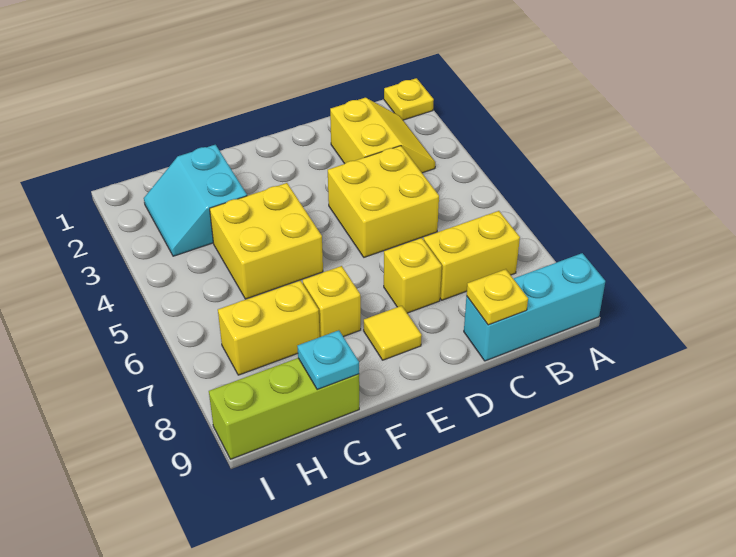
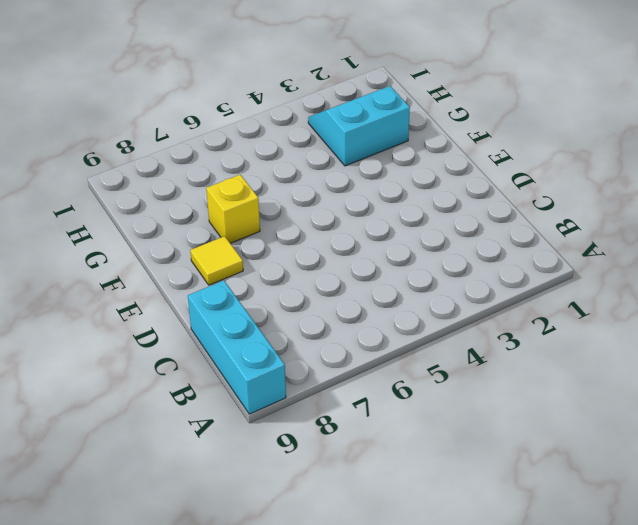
none -> yellow plate A1 level 1
none -> yellow slope B2:C3 level 1 top C
none -> yellow brick B7:C7 level 1

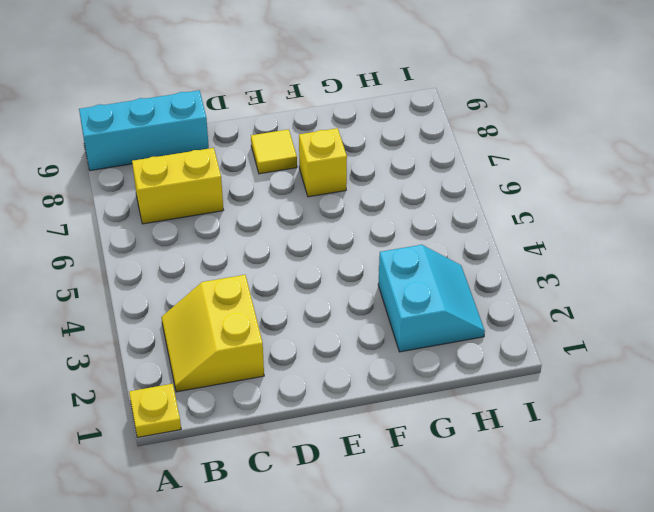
none -> yellow brick C4:D5 level 1
none -> yellow brick D7 level 1
none -> yellow brick F4:G5 level 1

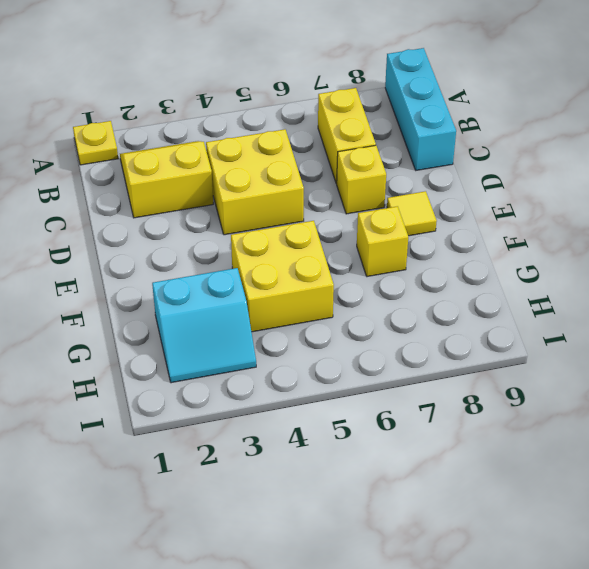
none -> yellow brick G7:H7 level 1
none -> lime brick G9:I9 level 1
none -> yellow plate C9 level 2

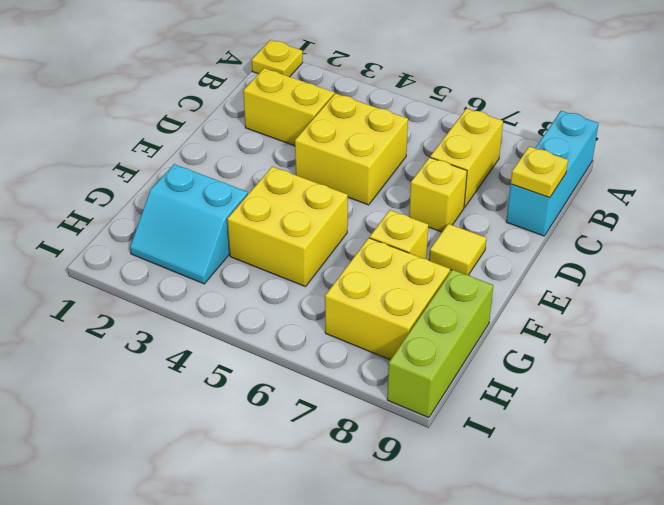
yellow brick G7:H8 level 1 -> yellow brick G7:H7 level 1
none -> cyan plate G9 level 2

